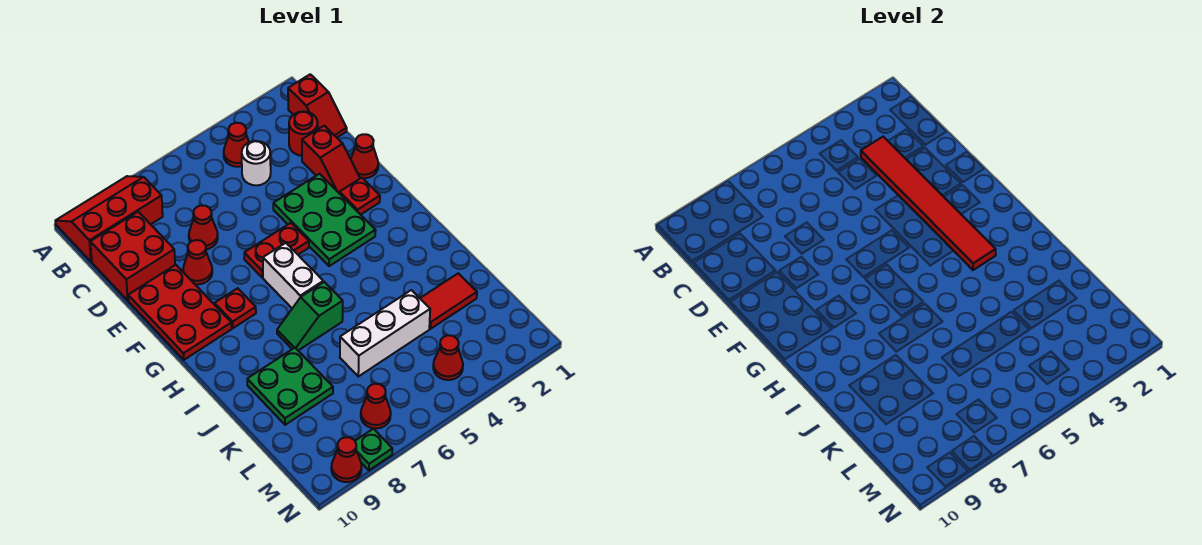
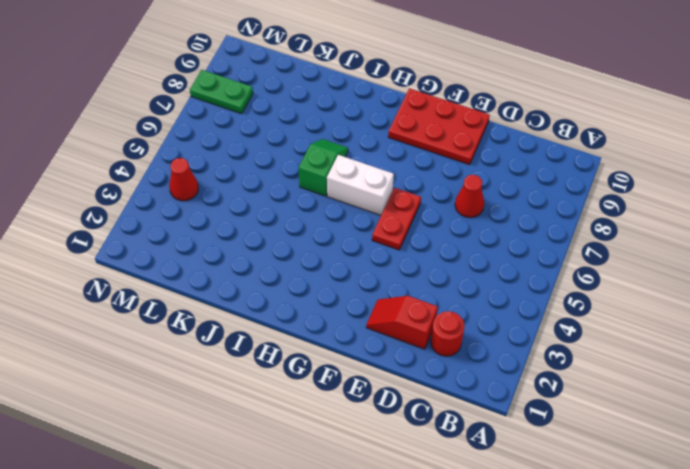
green plate M8:N8 level 1 -> green plate N8 level 1
none -> red slope A8:B10 level 1 top B
none -> red slope B1:C1 level 1 top B
none -> red cone B4 level 1

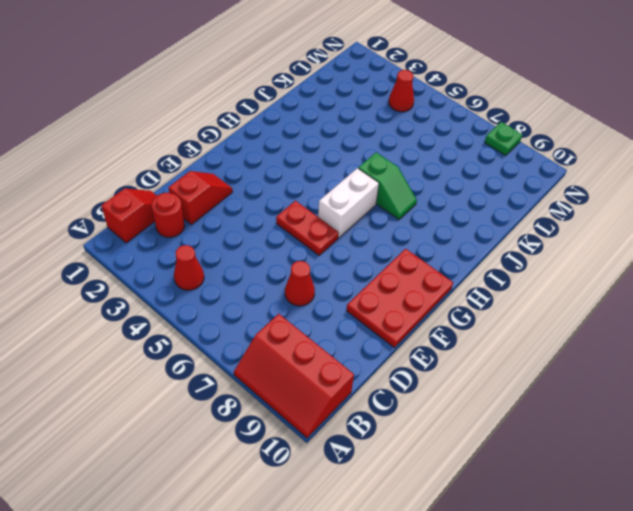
none -> white round brick C4 level 1
none -> red brick C9:D10 level 1
none -> red cone E1 level 1

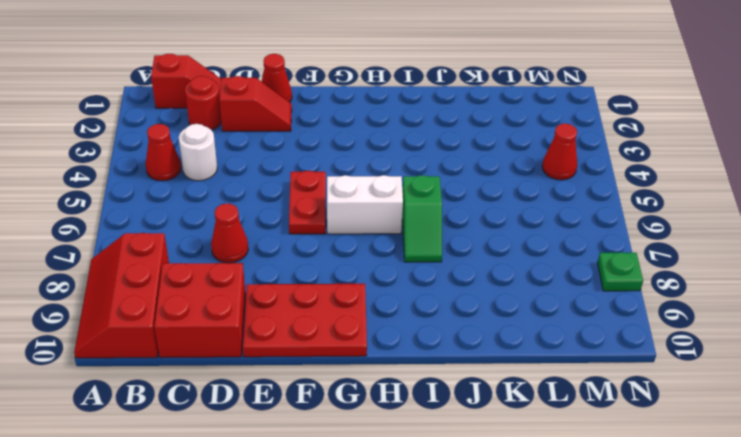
none -> green plate E3:G4 level 1
none -> red cone E8 level 1
none -> red plate F2 level 1

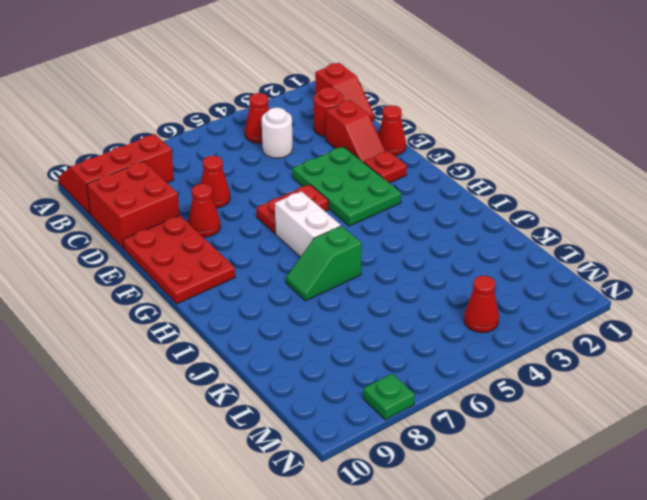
none -> red plate G8 level 1
none -> green plate J8:K9 level 1
none -> red tile K2:K3 level 1

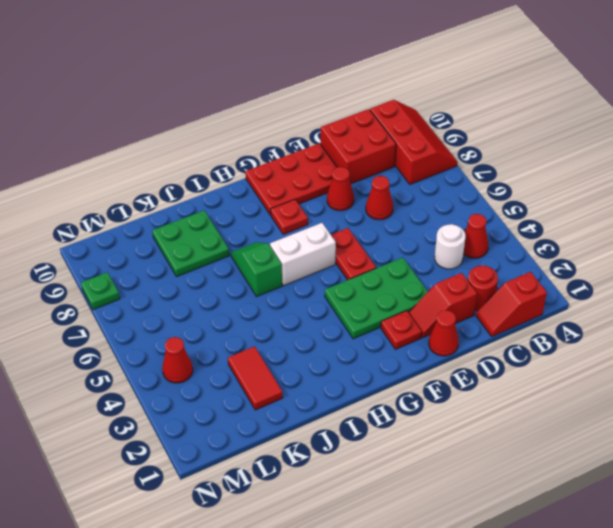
none -> white brick K4:K6 level 1
none -> red cone M7 level 1
none -> red cone N9 level 1

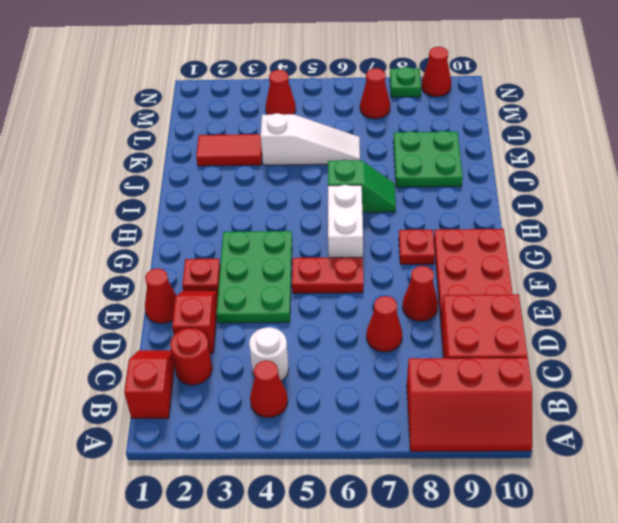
white slope K4:K6 level 1 top 4 -> white brick K4:K6 level 1
none -> red tile C3:H3 level 2

